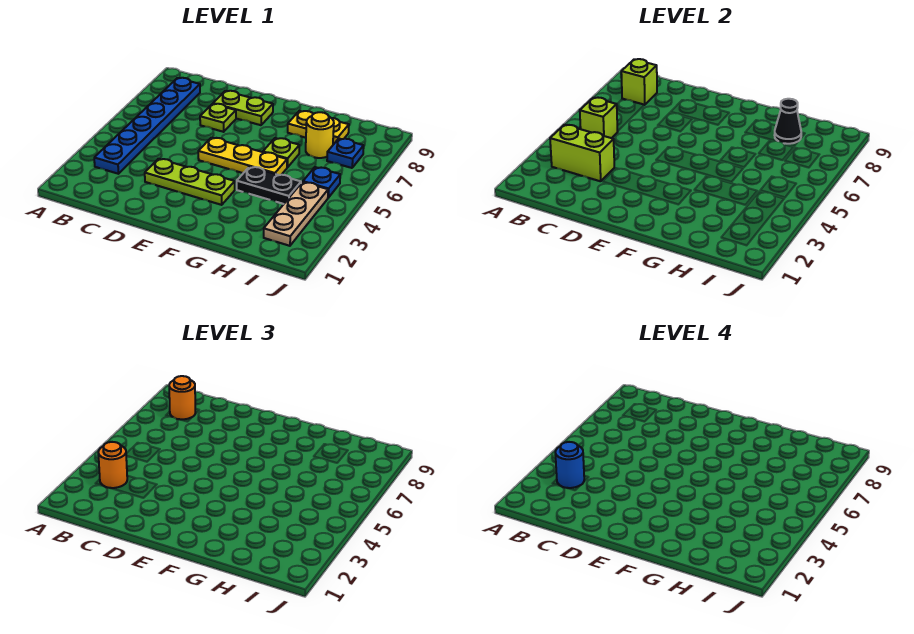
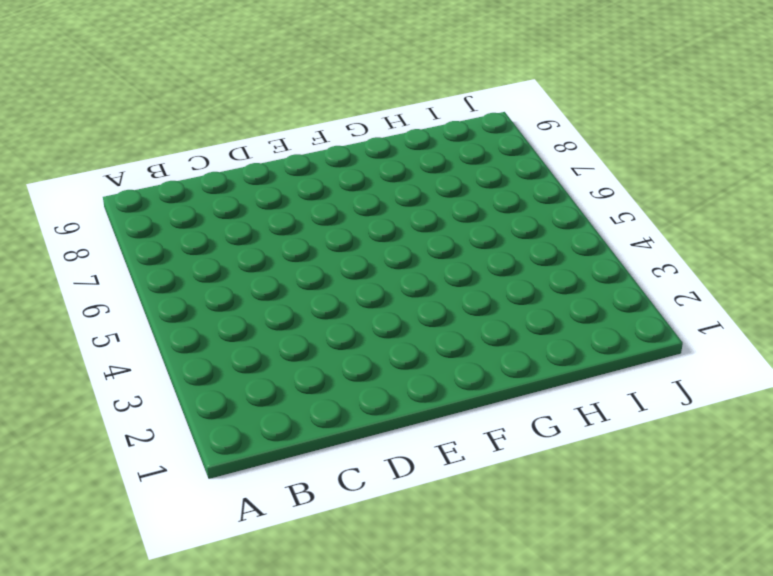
none -> blue plate B3:B8 level 1
none -> lime plate D3:F3 level 1
none -> lime plate D7 level 1

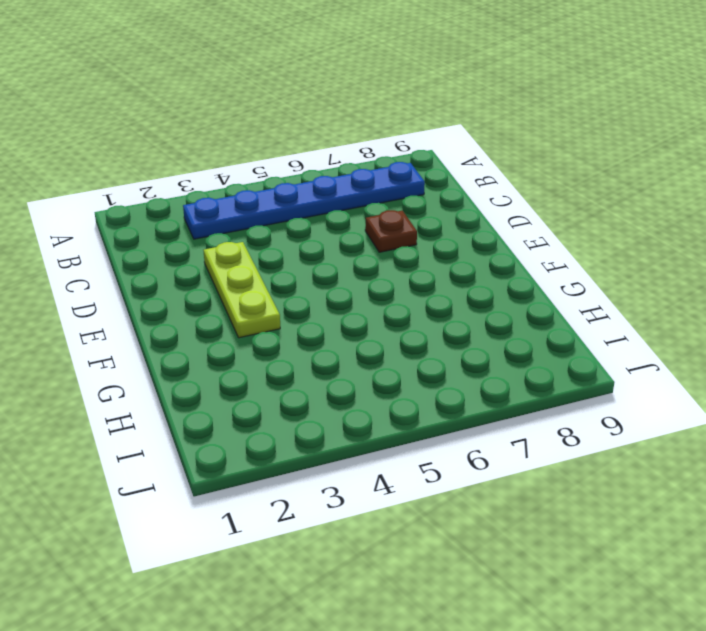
brown plate D7 level 1 -> lime plate D7 level 1
none -> lime plate D8:E8 level 1
none -> yellow plate E5:G5 level 1
none -> black plate G4:H4 level 1

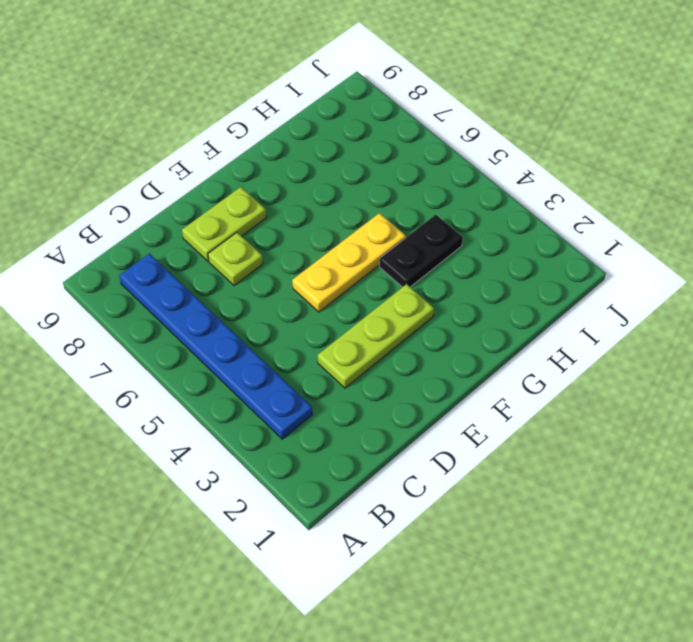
none -> lime plate G6 level 1
none -> yellow plate G8:H8 level 1
none -> yellow round brick H7 level 1

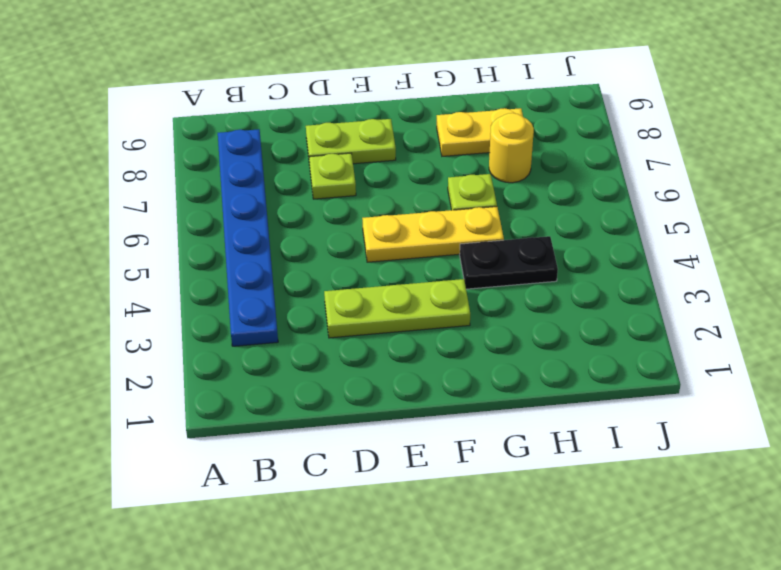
none -> tan plate I2:I4 level 1
none -> blue plate I5 level 1
none -> blue plate I7 level 1

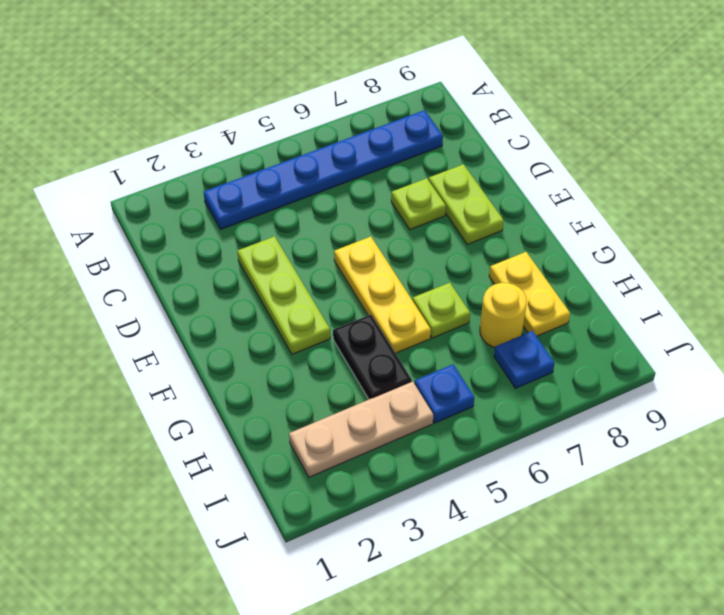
none -> lime brick B3:C3 level 2
none -> lime brick B5 level 2
none -> lime brick B8 level 2

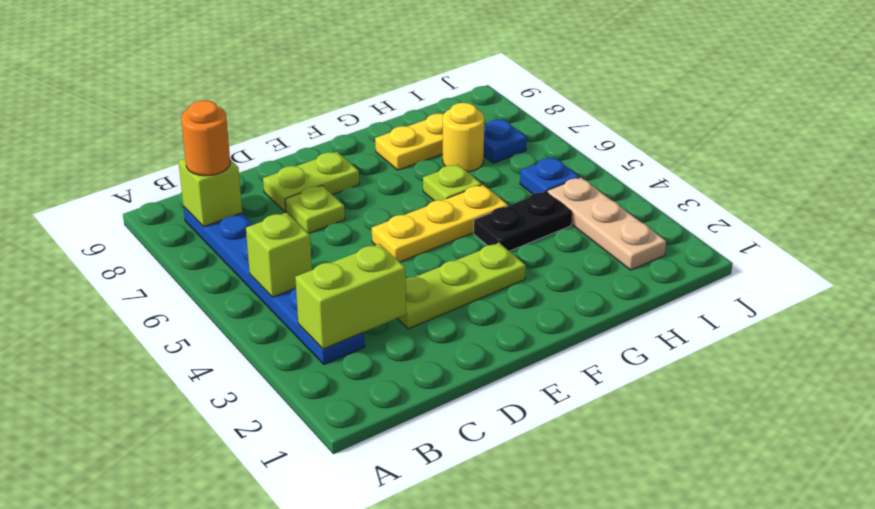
none -> black cone H8 level 2
none -> orange round brick B3 level 3
none -> blue round brick B3 level 4

